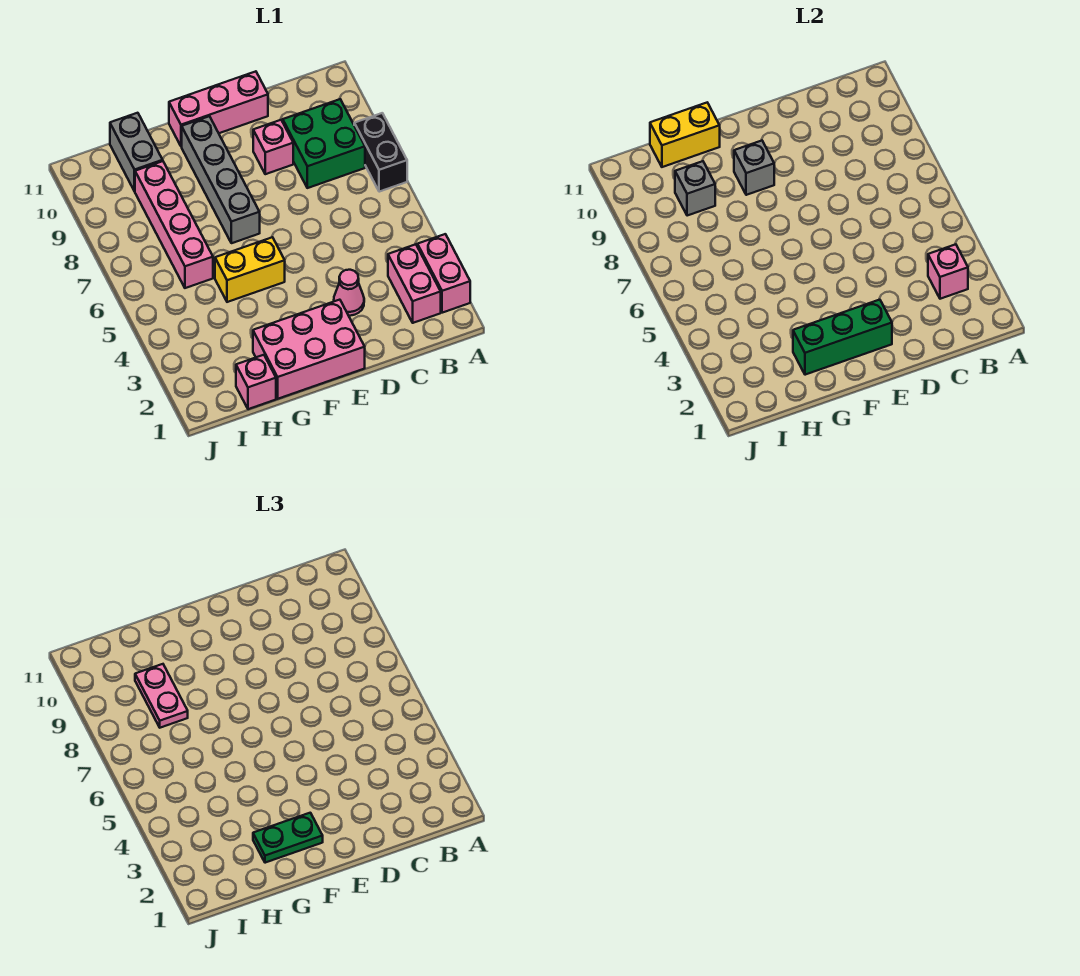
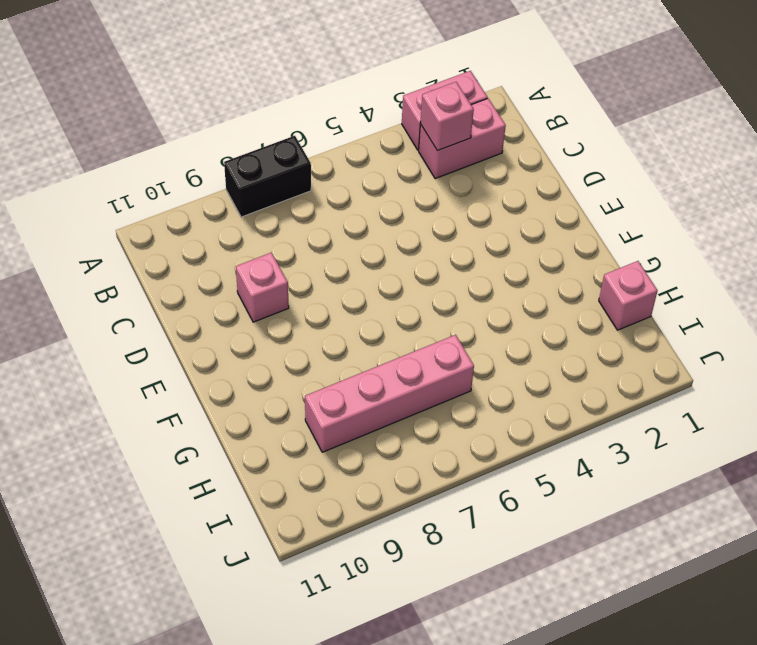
none -> green brick B8:C9 level 1
none -> pink cone D3 level 1
none -> pink brick D11:F11 level 1

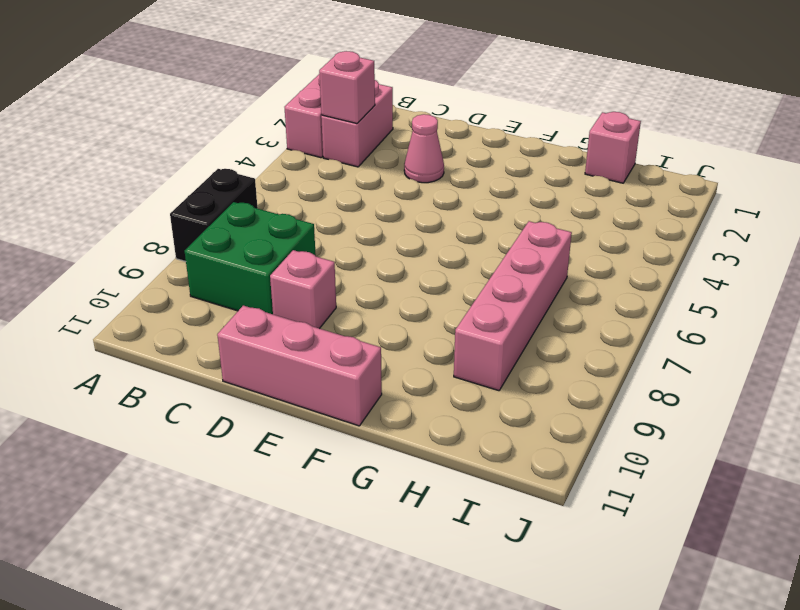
none -> pink brick E1:G2 level 1
none -> yellow brick F5:G5 level 1
none -> grey brick F7:F10 level 1

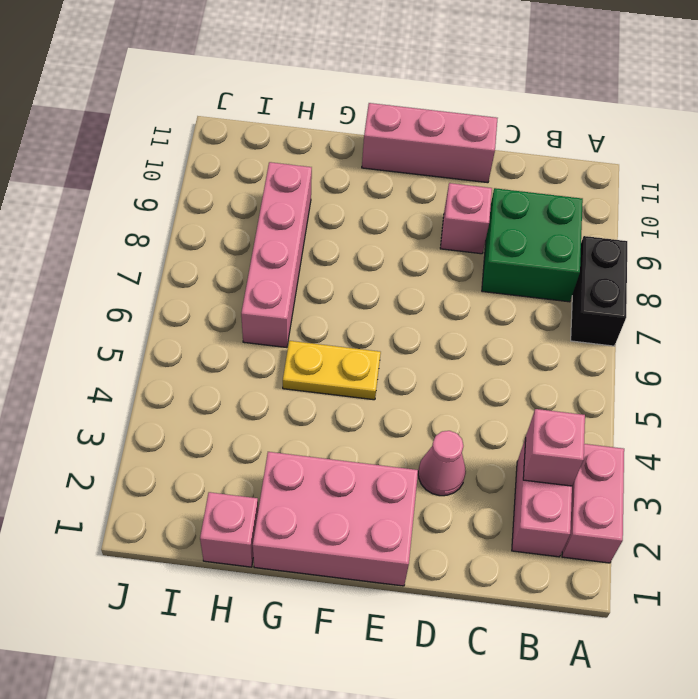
yellow plate F5:G5 level 1 -> yellow brick F5:G5 level 1
none -> grey brick F7:F10 level 1
none -> grey brick H10:H11 level 1
none -> green brick E2:G2 level 2

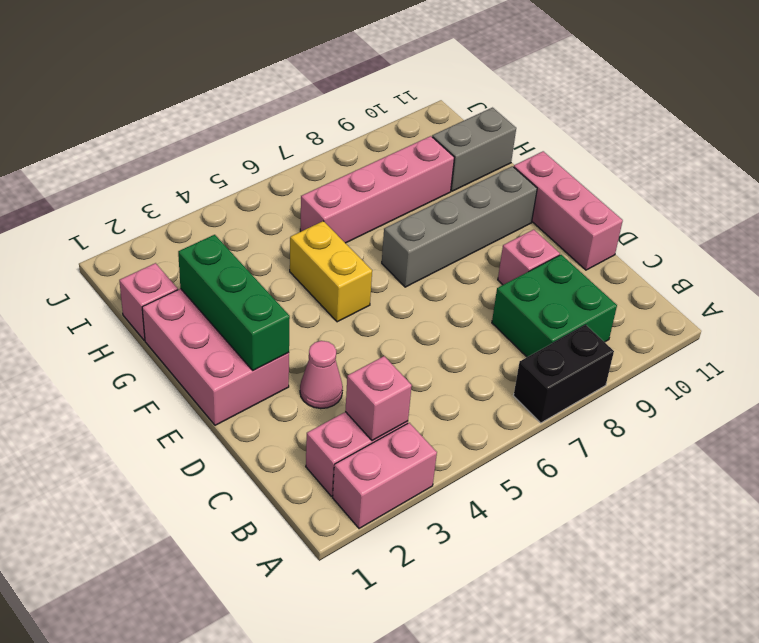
none -> grey brick F9 level 2
none -> yellow brick G11:H11 level 2
none -> grey brick H9 level 2

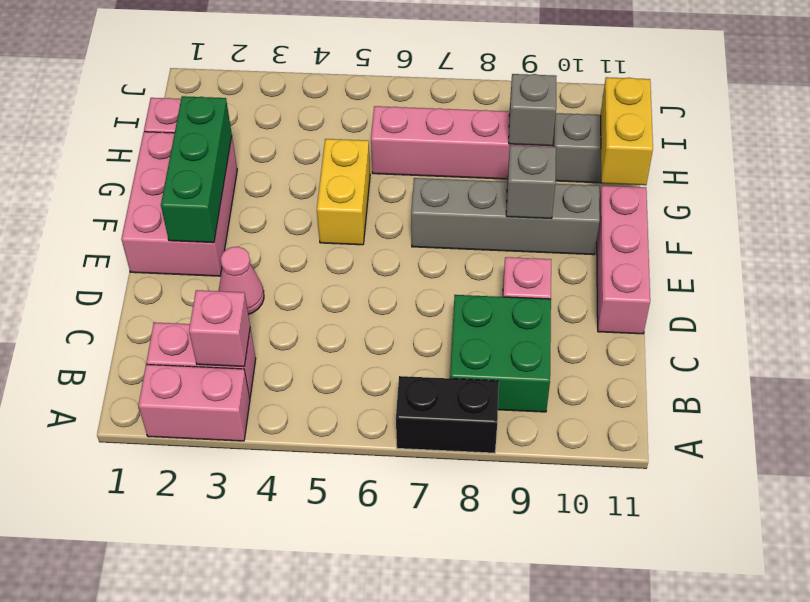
none -> green plate F2:G2 level 3
none -> pink plate H8:H9 level 3

